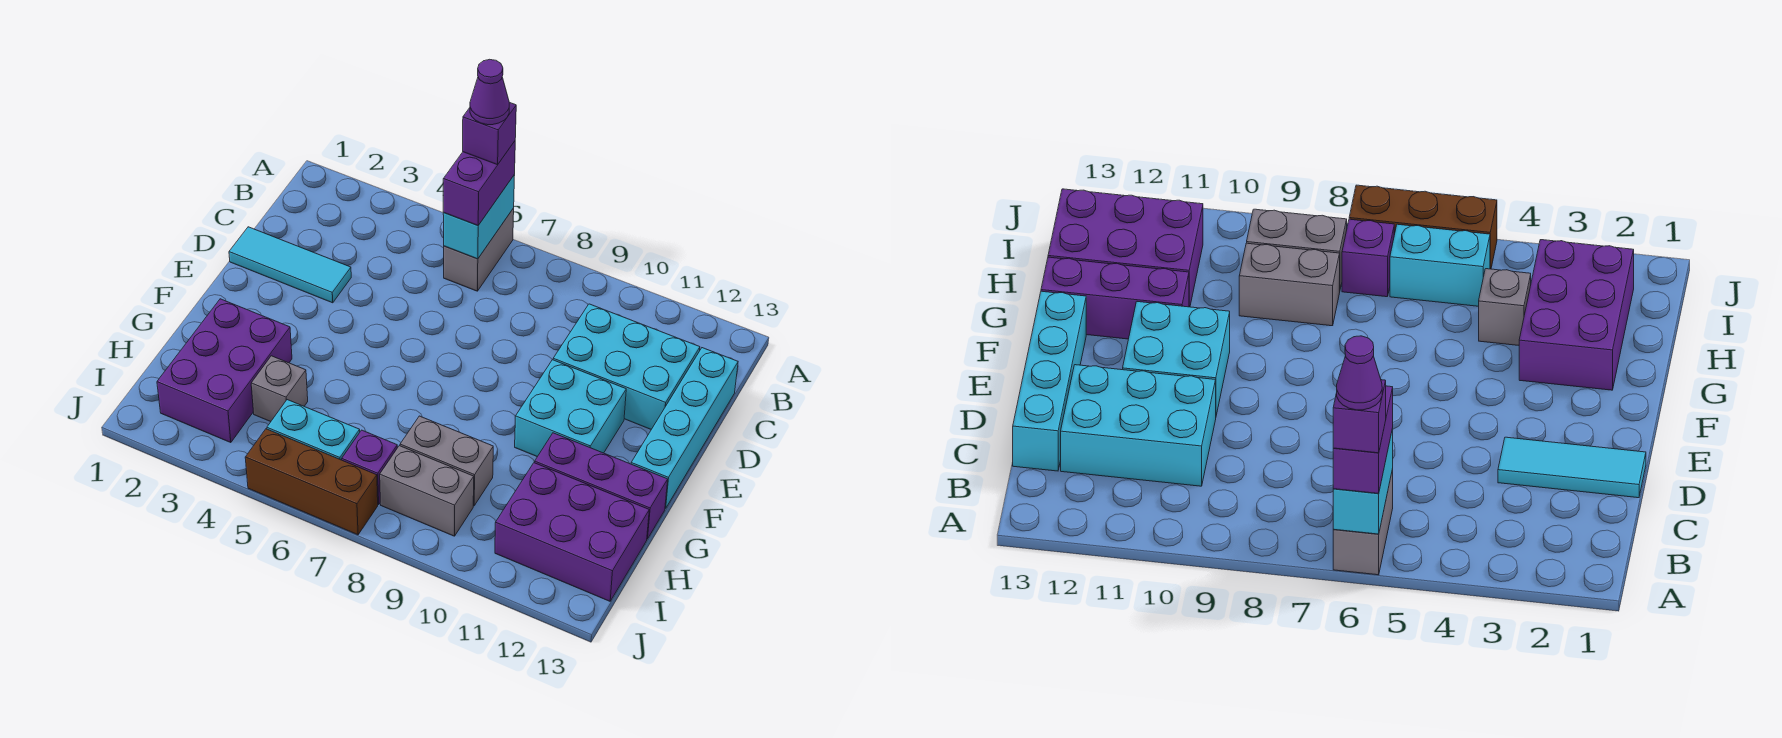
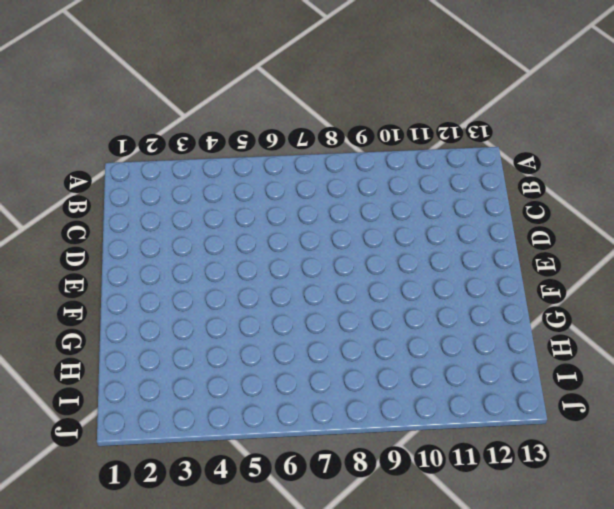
none -> grey brick A6:B6 level 1
none -> cyan brick C10:D12 level 1
none -> cyan brick C13:F13 level 1

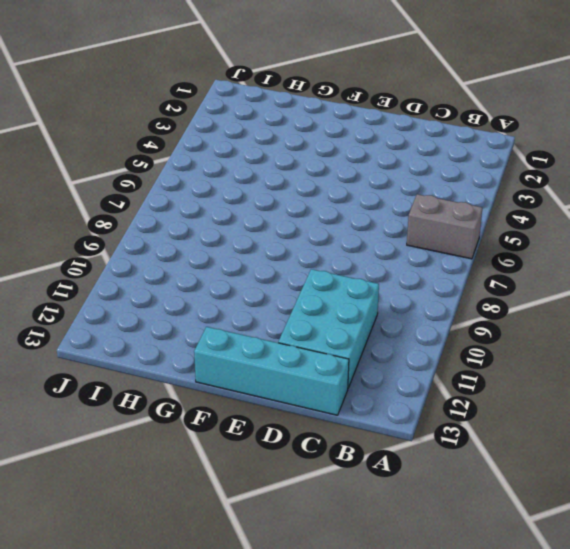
none -> cyan tile D1:D3 level 1
none -> cyan brick E10:F11 level 1
none -> purple brick G2:I3 level 1

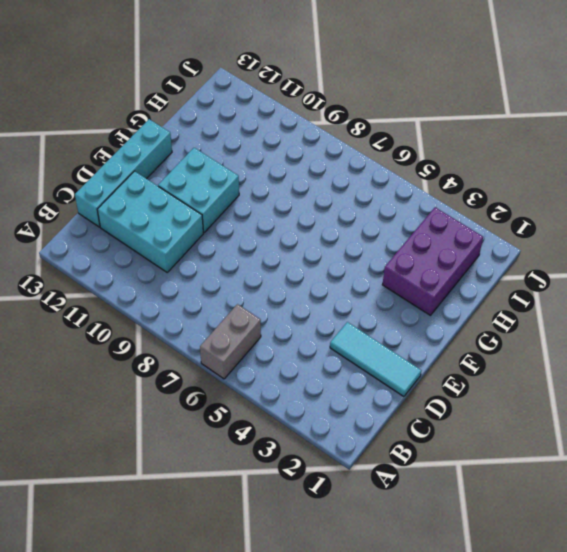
none -> purple brick G11:G13 level 1
none -> grey brick H4 level 1
none -> grey brick H8:H9 level 1

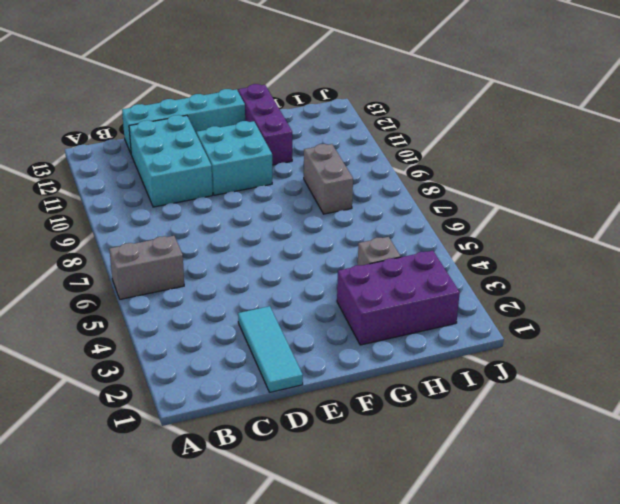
none -> purple brick H11:I13 level 1
none -> cyan brick I5:I6 level 1
none -> purple brick I7 level 1

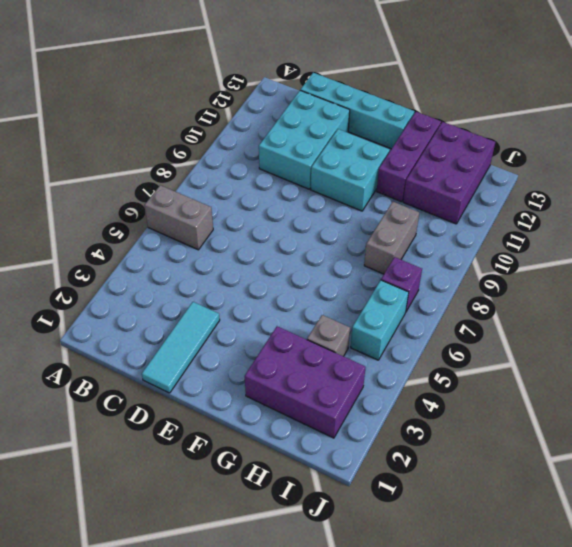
none -> grey brick I8:I9 level 1
none -> brown brick J5:J7 level 1
none -> cyan brick A6:B6 level 2

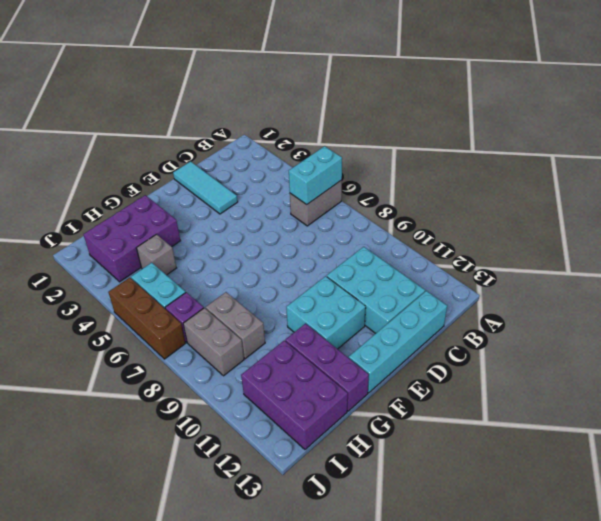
none -> purple brick A6:B6 level 3
none -> purple brick A6 level 4
none -> purple cone A6 level 5

